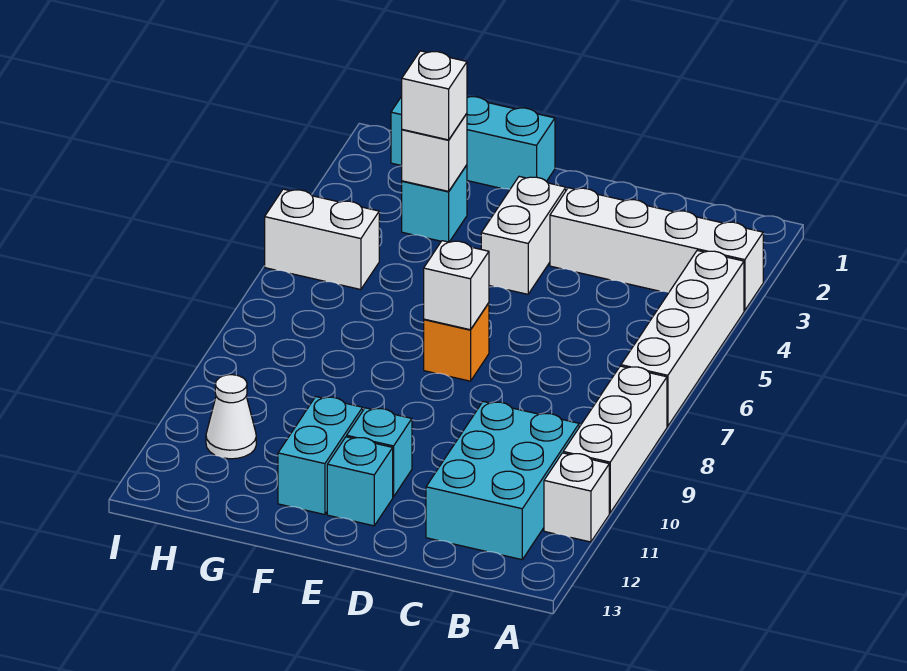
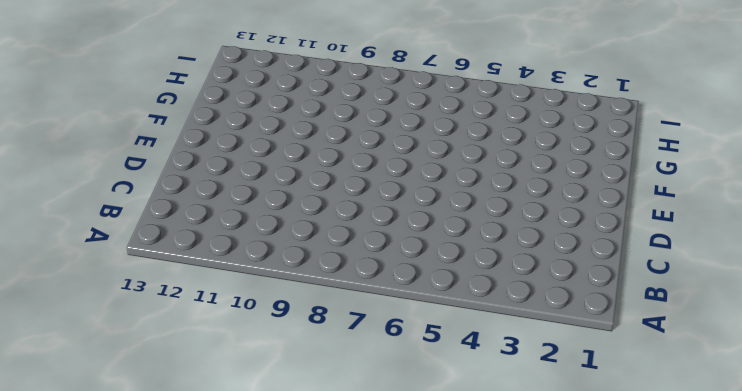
none -> white brick A3:D3 level 1
none -> white brick A4:A7 level 1
none -> white brick A8:A10 level 1

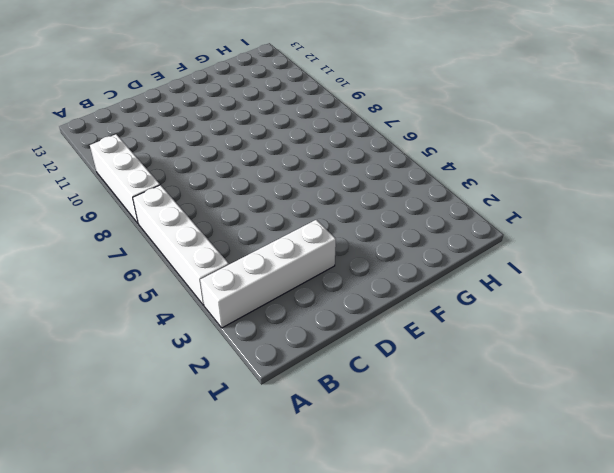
none -> white brick A11 level 1
none -> cyan brick B10:C12 level 1
none -> white brick E3:E4 level 1

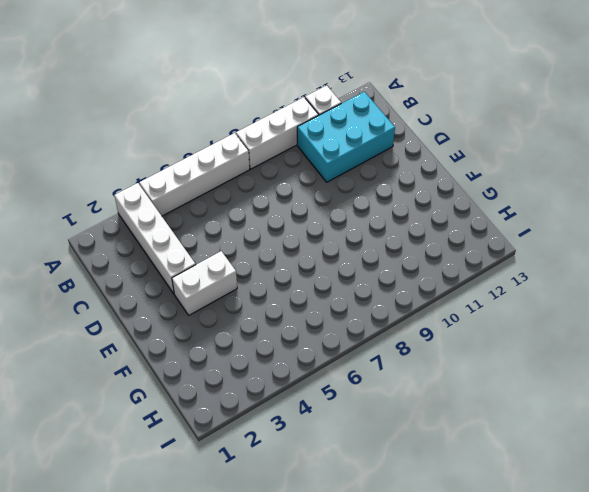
none -> orange brick E7 level 1
none -> cyan brick E11 level 1
none -> cyan brick E12 level 1

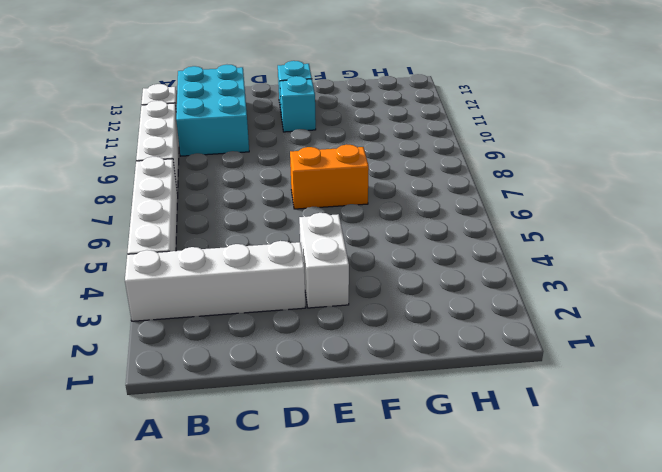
orange brick E7:F7 level 1 -> orange brick E7 level 1
none -> cyan brick F1:H1 level 1
none -> cyan brick F11:F12 level 1
none -> cyan brick G3 level 1

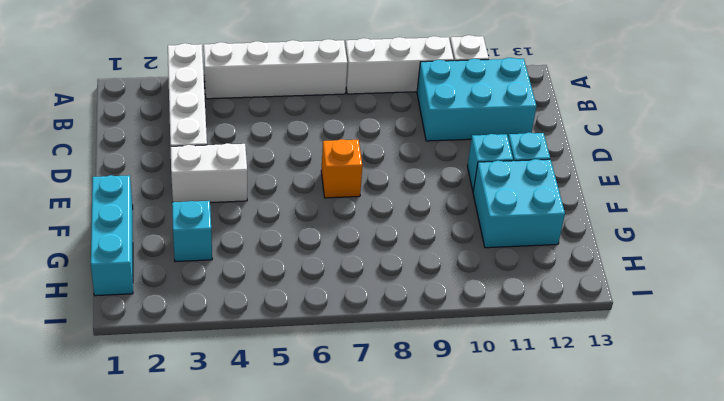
cyan brick F11:G12 level 1 -> cyan brick F11:F12 level 1
none -> white brick H5:I5 level 1
none -> white cone H11 level 1
none -> white brick E7 level 2

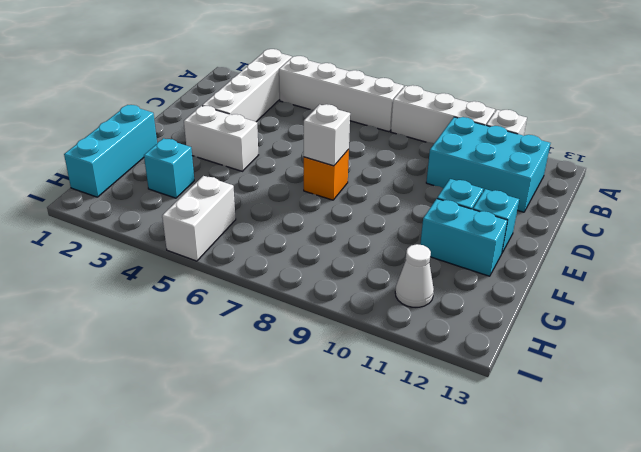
none -> white brick G3 level 2
none -> white brick G3 level 3

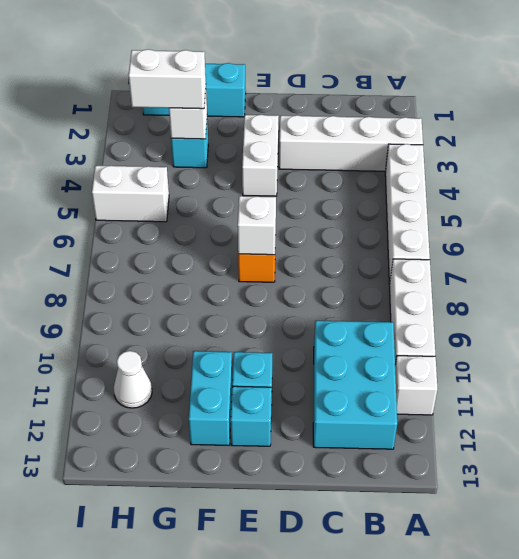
white brick G3:H3 level 3 -> white brick G3 level 3

